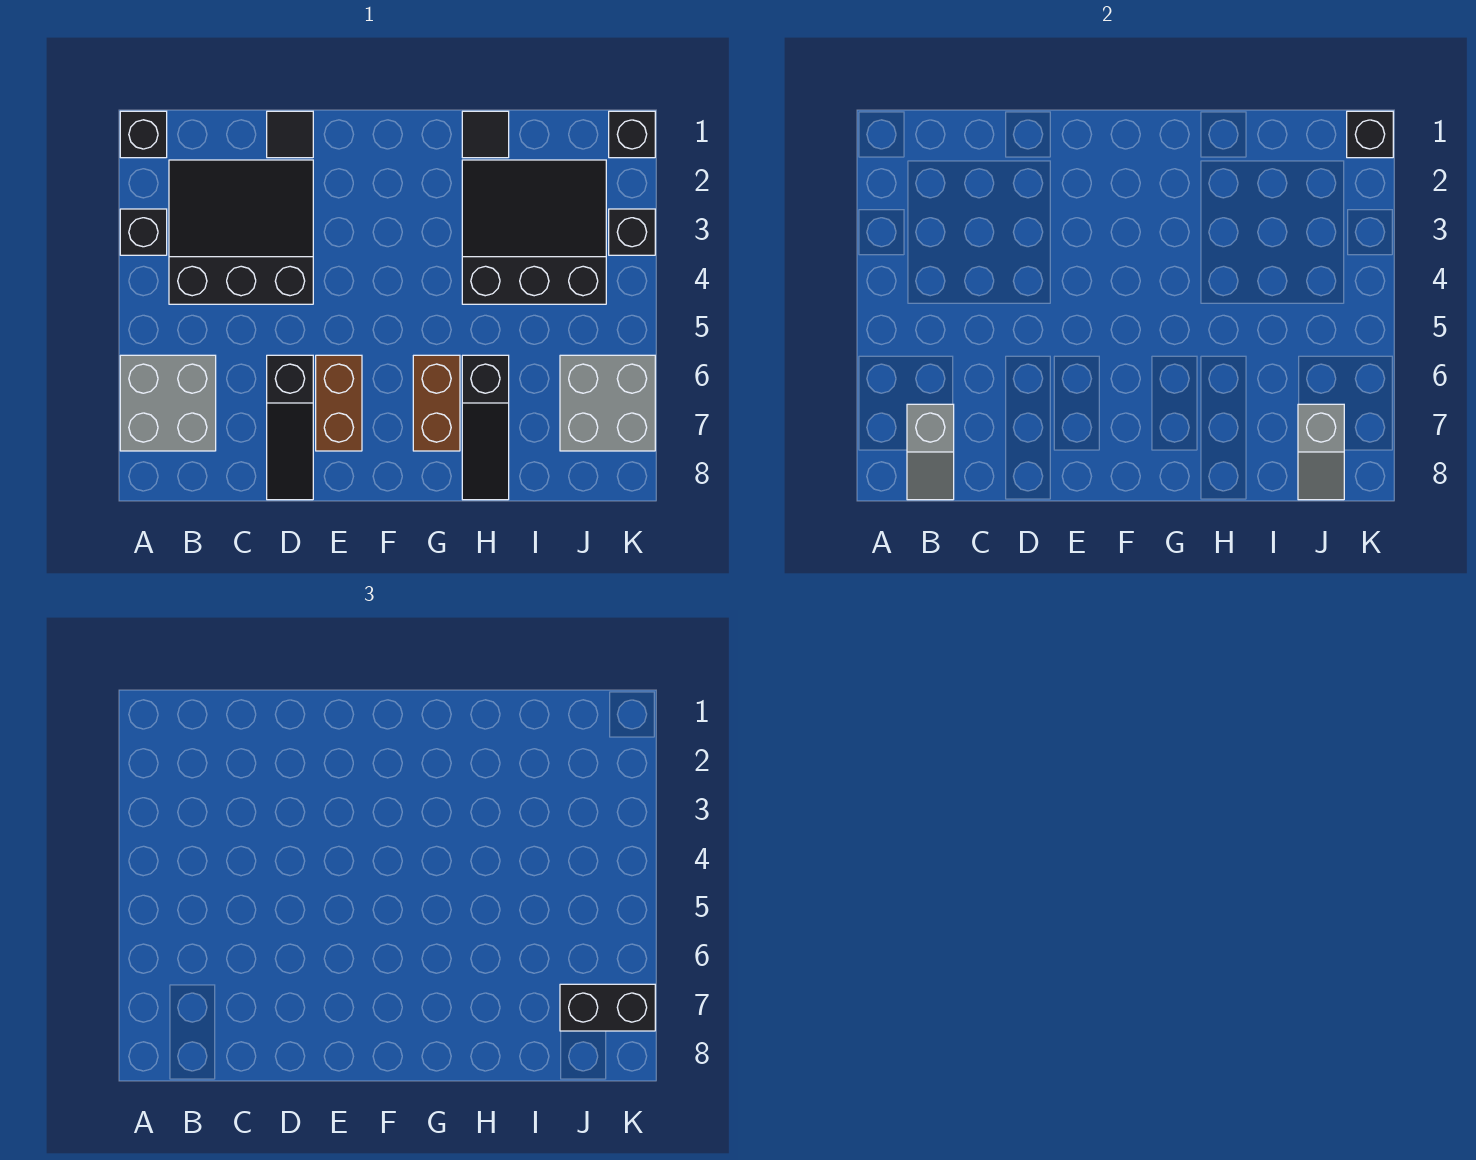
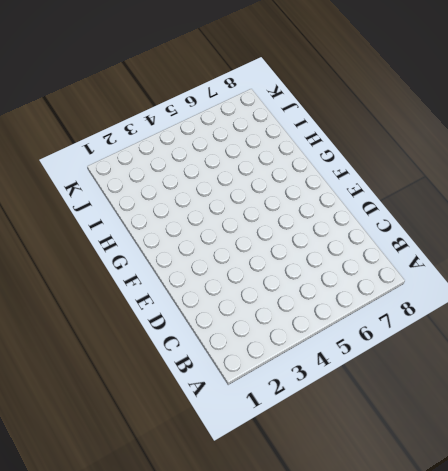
none -> black brick A1 level 1
none -> black brick A3 level 1
none -> grey brick A6:B7 level 1

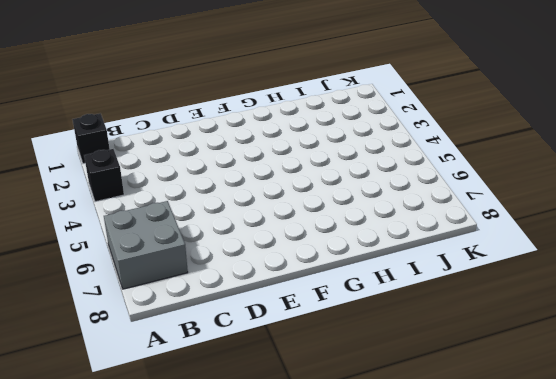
none -> black slope B2:D4 level 1 top 4
none -> black tile D1 level 1
none -> black slope D6:D8 level 1 top 6

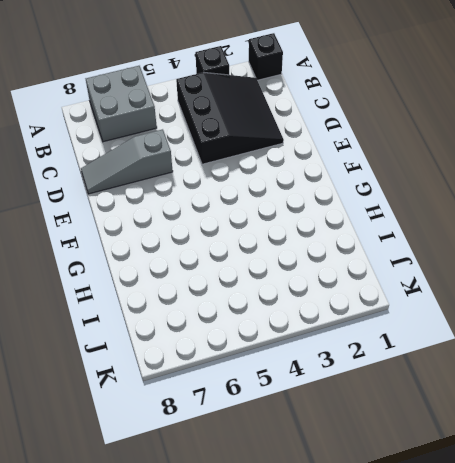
grey slope D6:D8 level 1 top 6 -> black slope D6:D8 level 1 top 6
none -> black tile D1 level 1
none -> brown brick E6:E7 level 1
none -> brown brick G6:G7 level 1

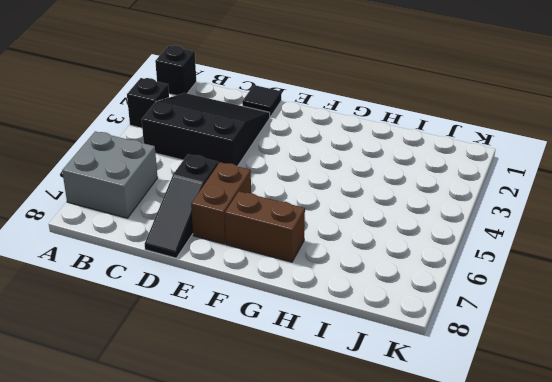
brown brick F7:G7 level 1 -> brown brick G6:G7 level 1
none -> black tile H1 level 1
none -> black slope H2:J4 level 1 top 4
none -> black slope H6:H8 level 1 top 6

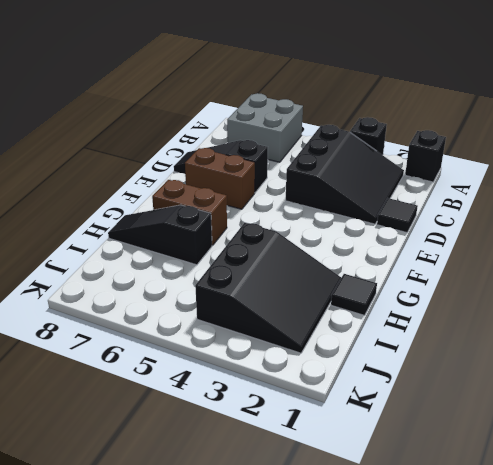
none -> grey brick J6:K7 level 1
none -> black brick K1 level 1
none -> black brick K3 level 1

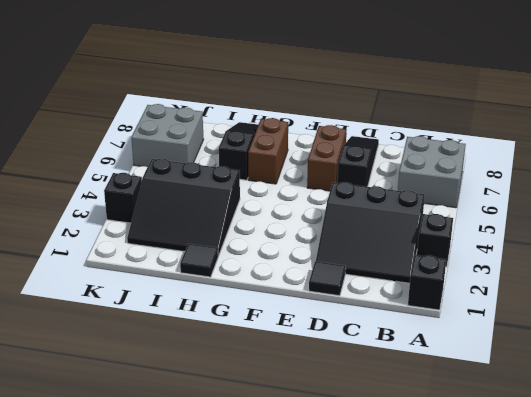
none -> black brick K1 level 1
none -> grey slope B7:B8 level 2 top 7
none -> grey slope J7:J8 level 2 top 7

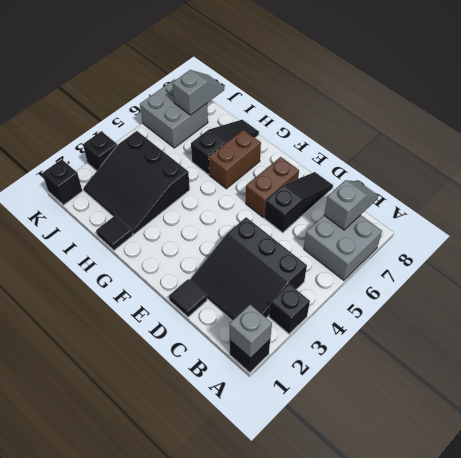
grey brick A1 level 2 -> none
none -> black brick K1 level 2
none -> black brick J7:K7 level 3

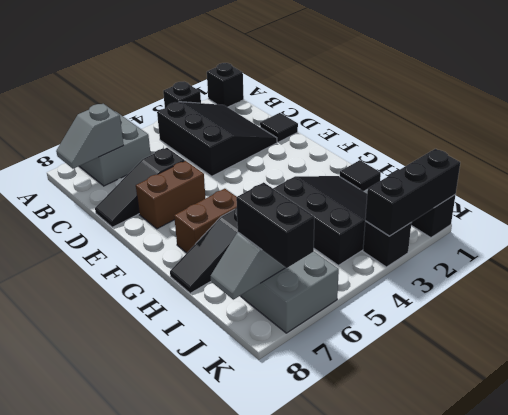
black brick K1:K3 level 2 -> black brick K1 level 2

